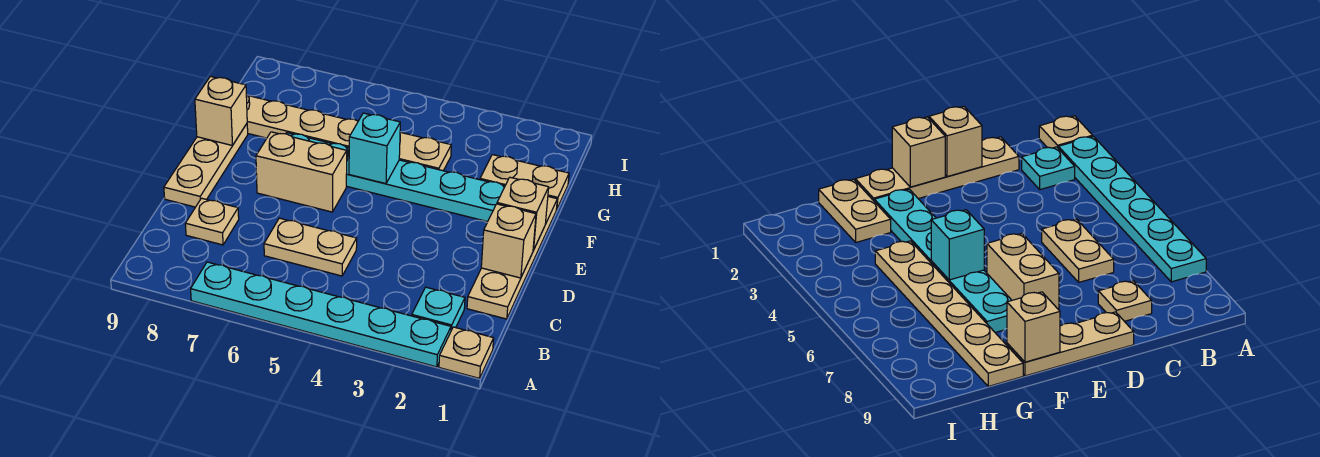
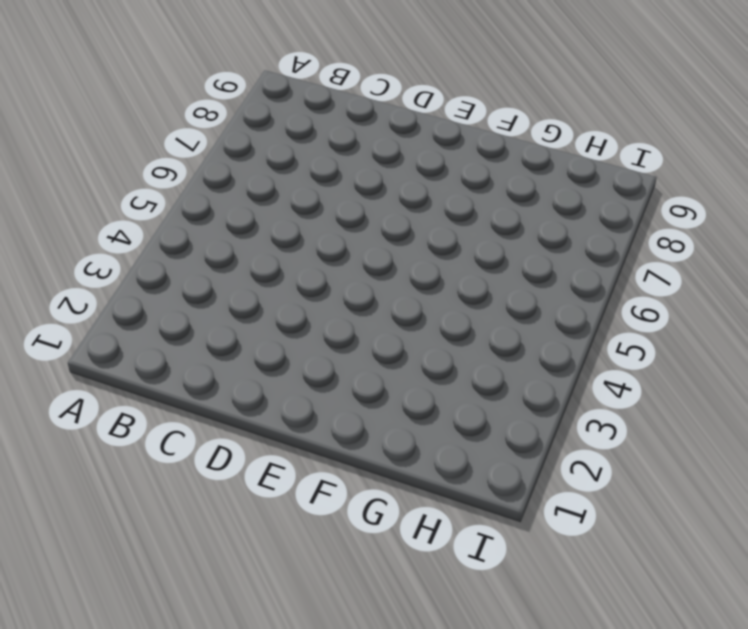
none -> tan plate A1 level 1
none -> cyan plate A2:A7 level 1
none -> cyan plate B2 level 1

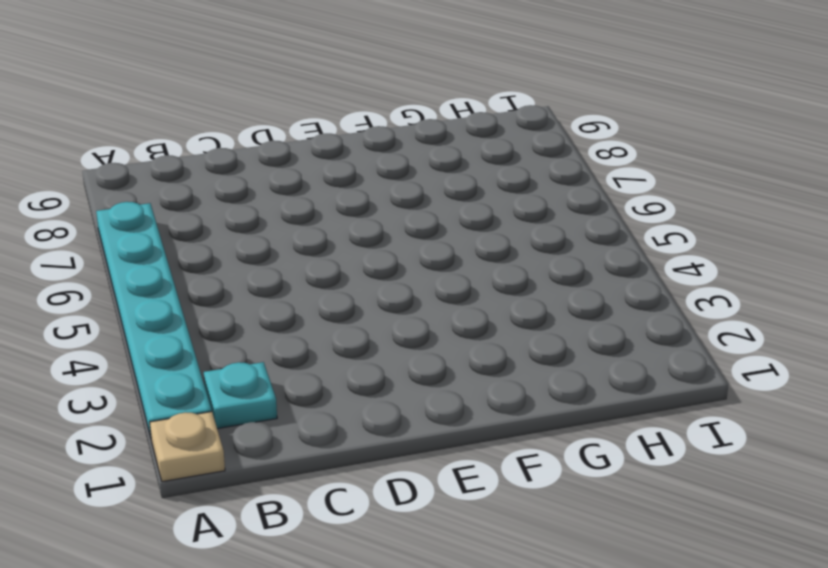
none -> tan plate C1:F1 level 1
none -> tan plate C5:C6 level 1
none -> tan plate C8 level 1

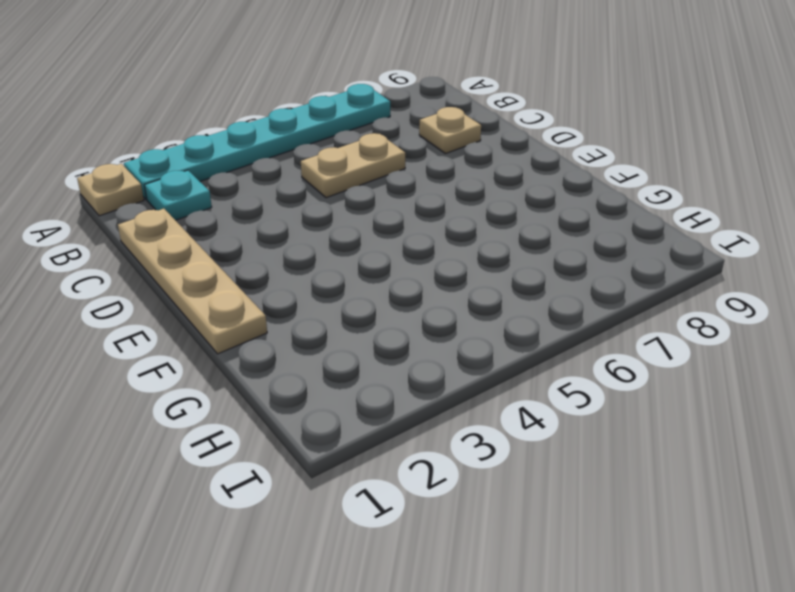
none -> tan plate D9:F9 level 1
none -> tan brick E6:E7 level 1
none -> cyan plate F2:F7 level 1

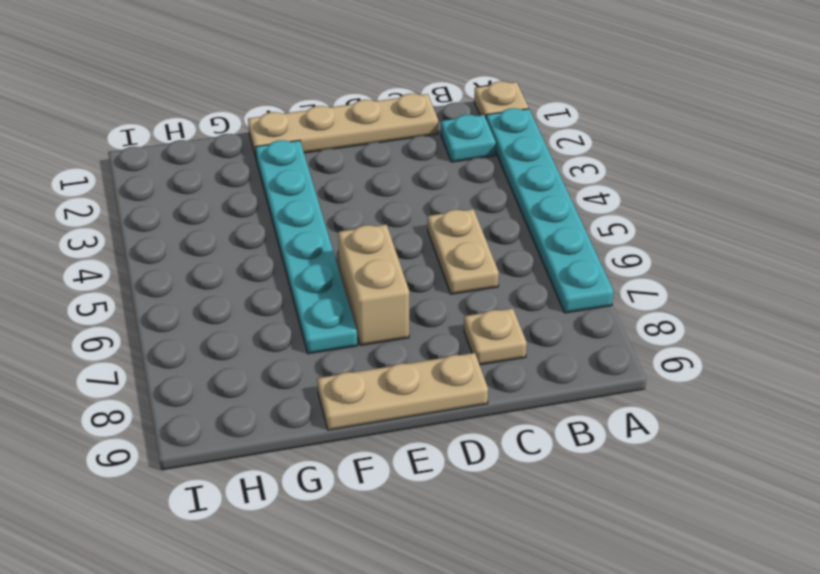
none -> tan plate G1:G2 level 1
none -> tan plate G4:G9 level 1
none -> tan brick D1 level 2

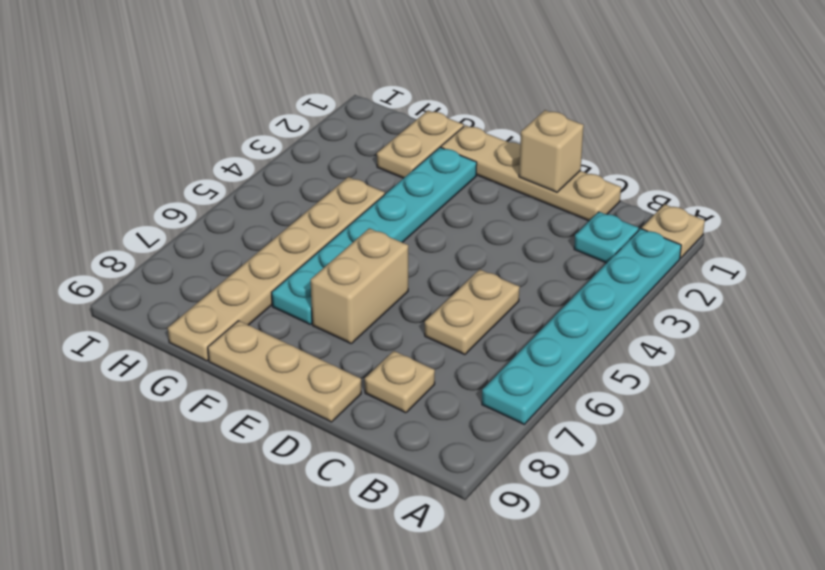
none -> tan brick E1 level 2
none -> cyan brick F5 level 2
none -> tan brick F9 level 2

